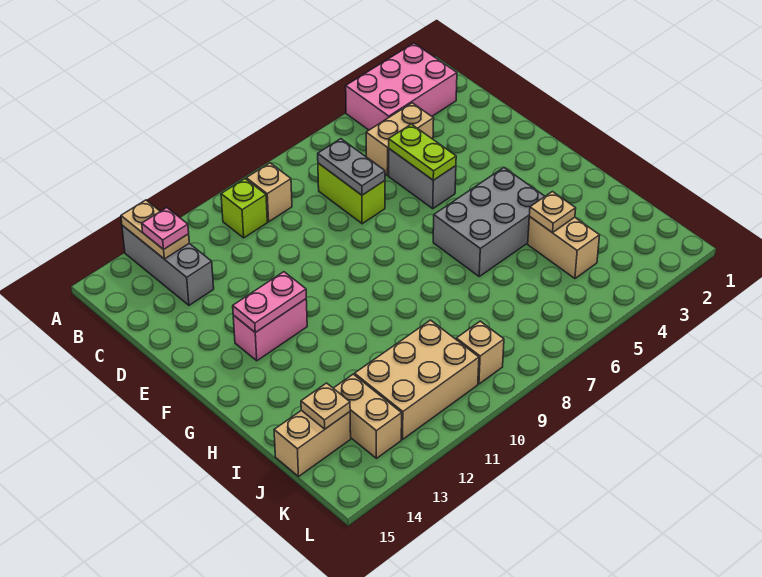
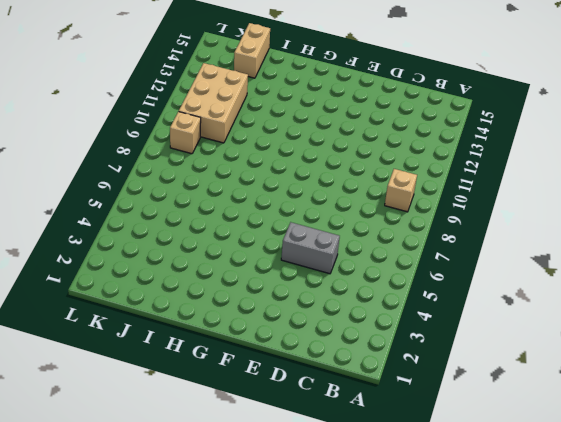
none -> pink brick A2:B4 level 1
none -> grey brick A13:C13 level 1
none -> lime brick B10 level 1

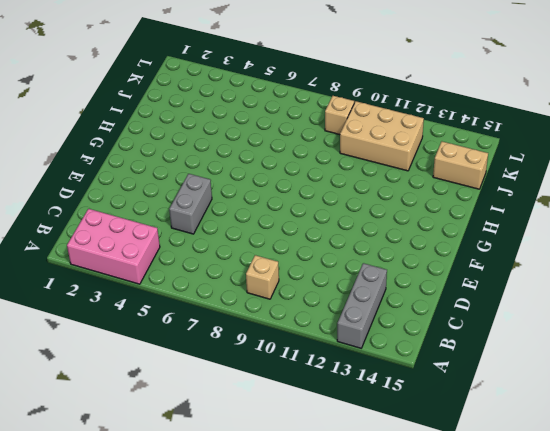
none -> lime brick B10 level 1
none -> tan brick C4:C5 level 1
none -> lime brick C7:D7 level 1

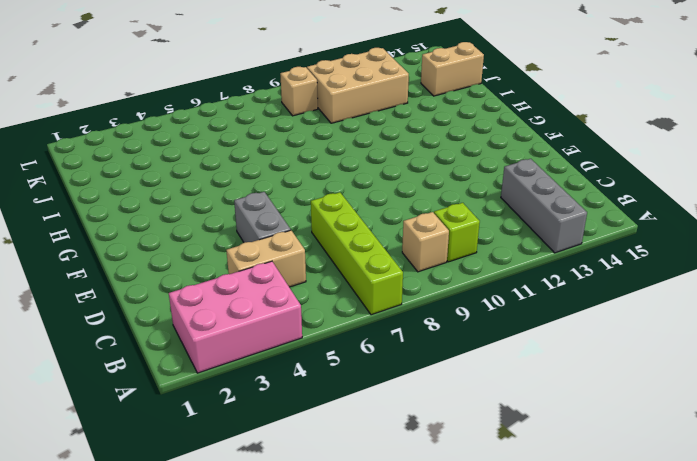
lime brick A7:D7 level 1 -> lime brick C7:D7 level 1
none -> pink brick F12:F13 level 1
none -> grey brick G4:H6 level 1
none -> tan brick I4:J4 level 1

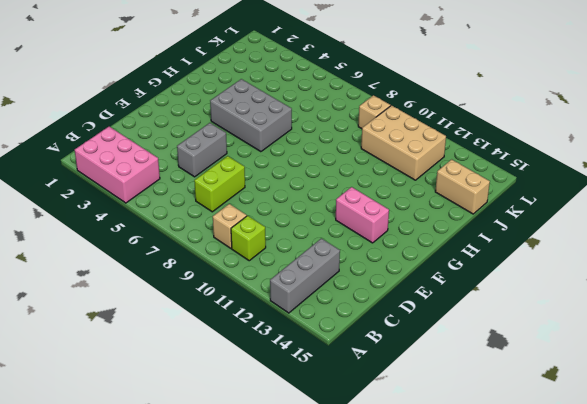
none -> tan brick C4:C5 level 1
none -> tan brick I4:J4 level 1
none -> tan brick J13:K13 level 1

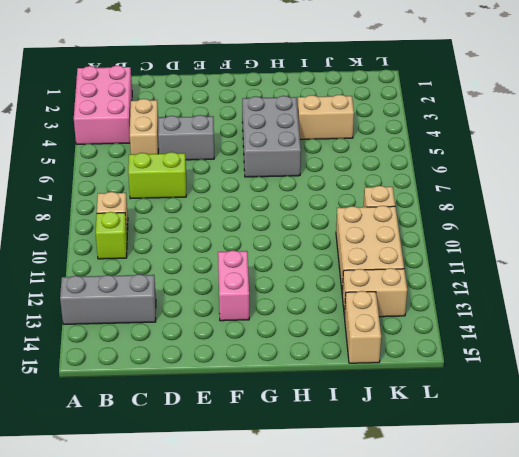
none -> tan plate A13:B13 level 2
none -> grey plate C7:D7 level 2
none -> lime plate D5:E5 level 2

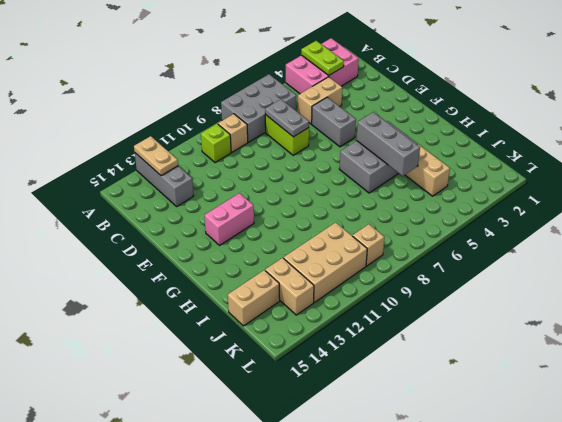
lime plate A3:B3 level 2 -> lime plate D5:E5 level 2
grey brick A6:B8 level 1 -> none
grey brick G5:I5 level 2 -> none
none -> pink plate F12:F13 level 2
none -> tan plate I4 level 2
none -> tan plate J14 level 2

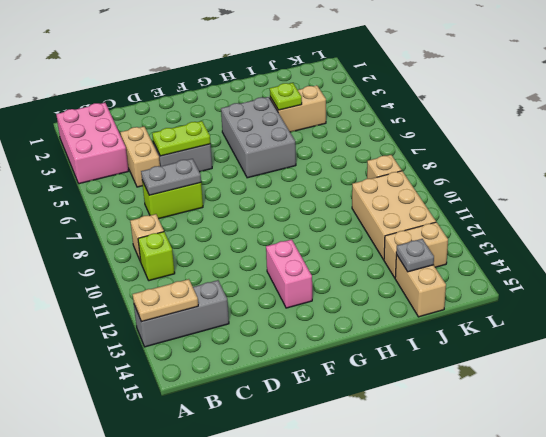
lime plate I4 level 2 -> tan plate I4 level 2
grey plate J14 level 2 -> tan plate J14 level 2
none -> pink plate F12:F13 level 2
none -> pink plate B13 level 3

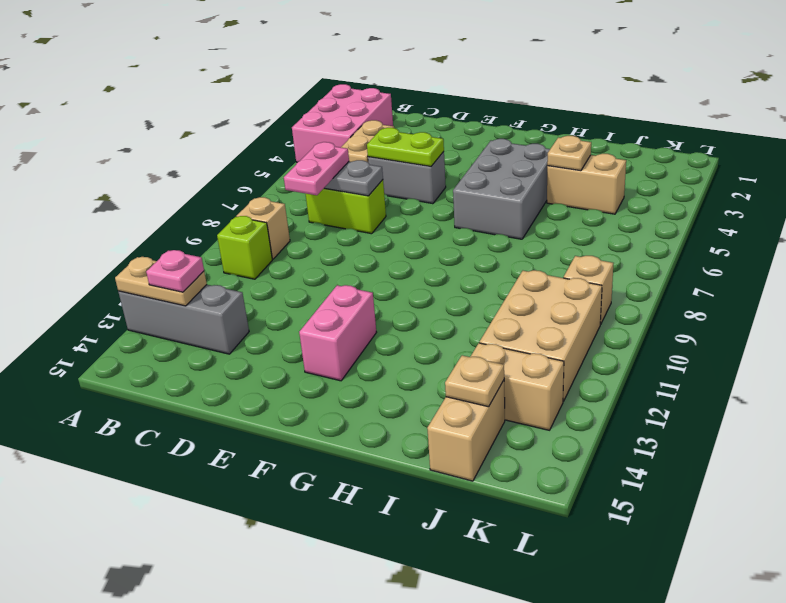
pink plate C7:C8 level 3 -> pink plate F12:F13 level 2

